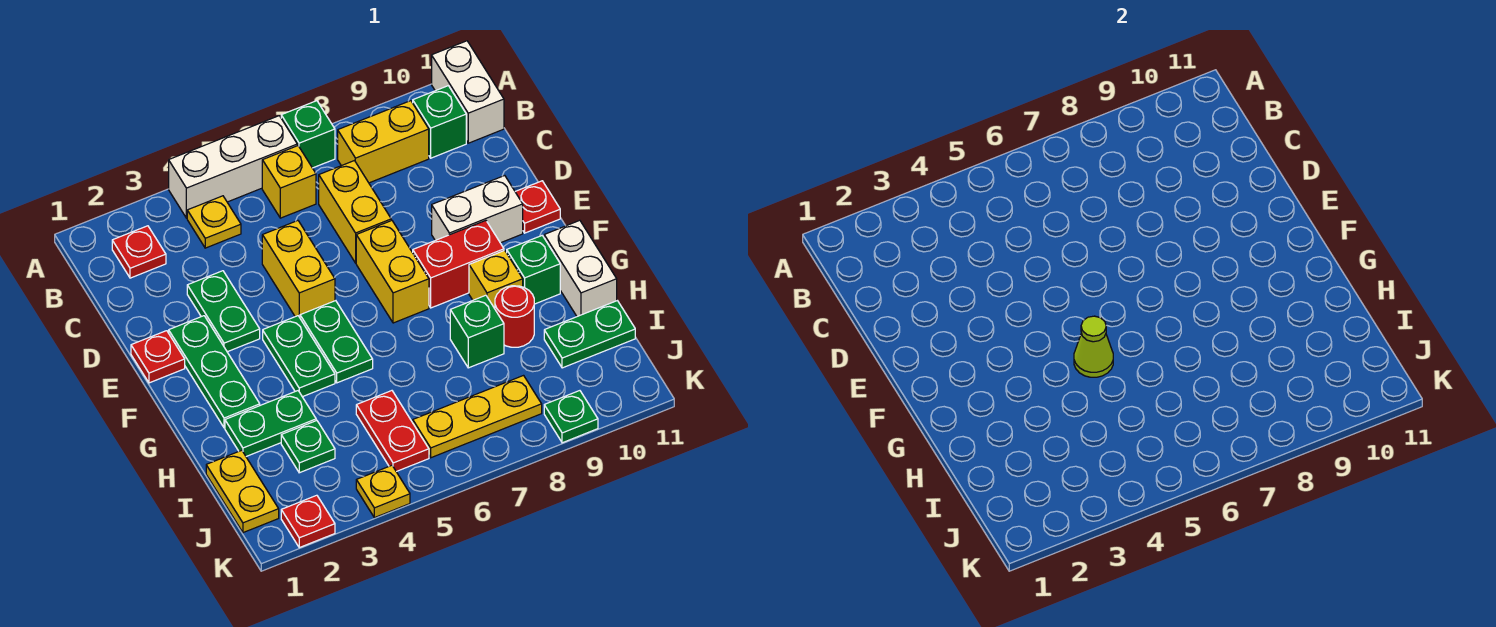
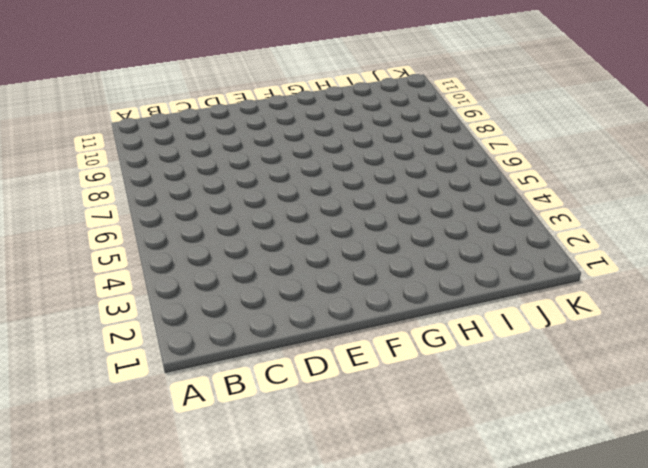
none -> white brick A4:A6 level 1
none -> green brick A7 level 1
none -> white brick A11:B11 level 1
none -> red plate B2 level 1

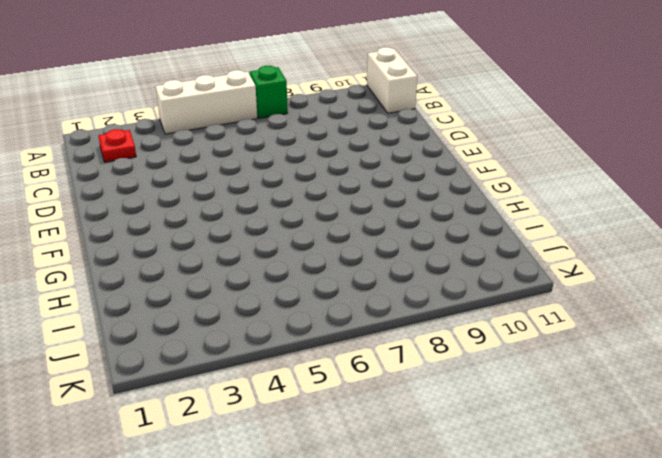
none -> yellow plate B4 level 1
none -> yellow brick B6 level 1
none -> yellow brick B8:B9 level 1
none -> green brick B10 level 1

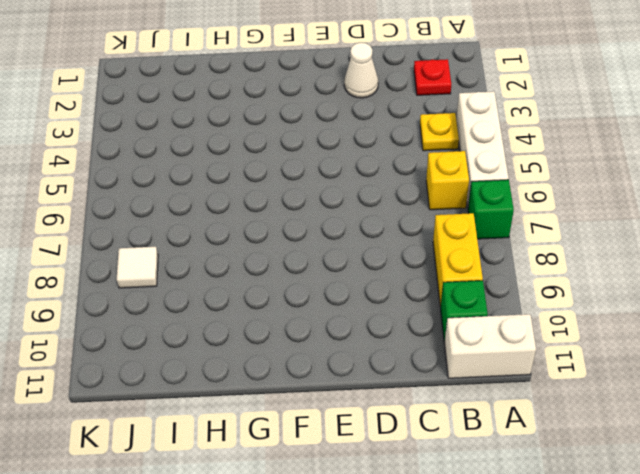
white cone D2 level 1 -> none
white tile J8 level 1 -> yellow plate J6:J8 level 1
none -> yellow brick C7:D7 level 1
none -> green plate D3:E3 level 1
none -> yellow brick D5:E5 level 1
none -> red plate E1 level 1

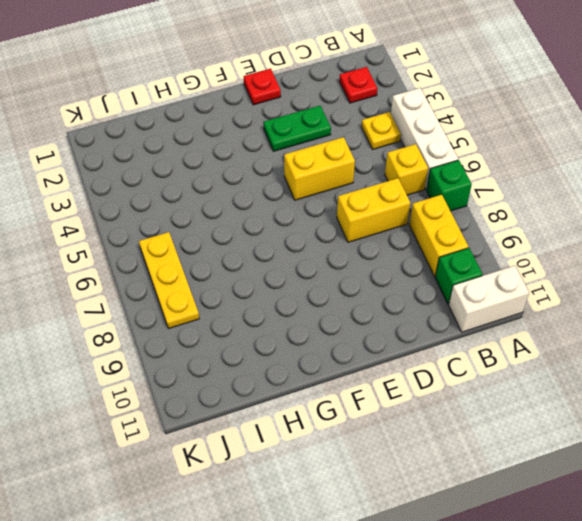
none -> green plate E2:G2 level 1
none -> yellow brick E7:F7 level 1
none -> white brick E9:E10 level 1
none -> red plate E11 level 1

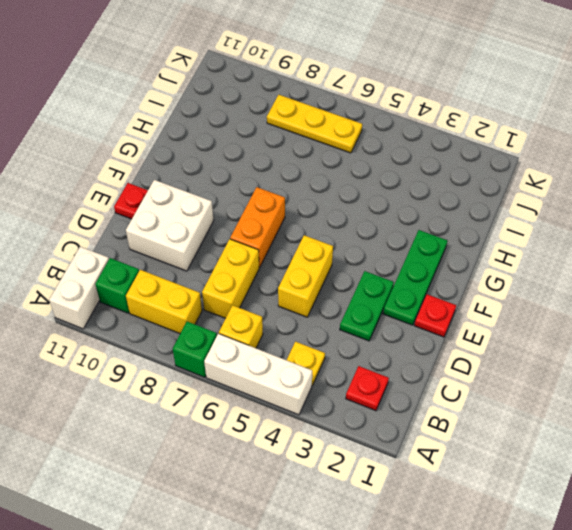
white brick D9:E10 level 1 -> white brick E9:E10 level 1
orange brick E7:F7 level 1 -> yellow brick E7:F7 level 1
none -> green plate F4:G4 level 1
none -> green plate F5:G5 level 1
none -> red brick F8:F9 level 1
none -> yellow brick G9 level 1

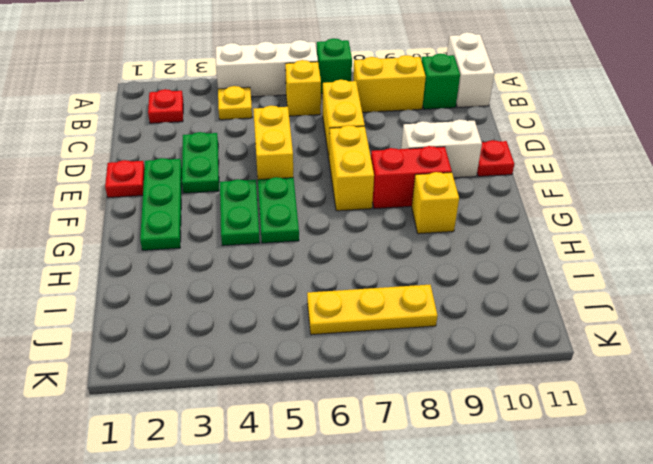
none -> green brick G10 level 1
none -> white brick G11:H11 level 1
none -> green plate H2:H3 level 1
none -> green brick H8 level 1

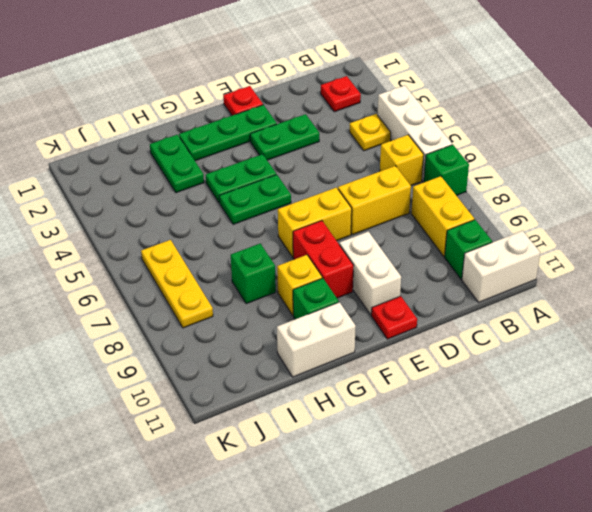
none -> yellow brick D5:E5 level 1
none -> red round brick H9 level 1
none -> yellow plate I1:J1 level 1
none -> green plate I3 level 1

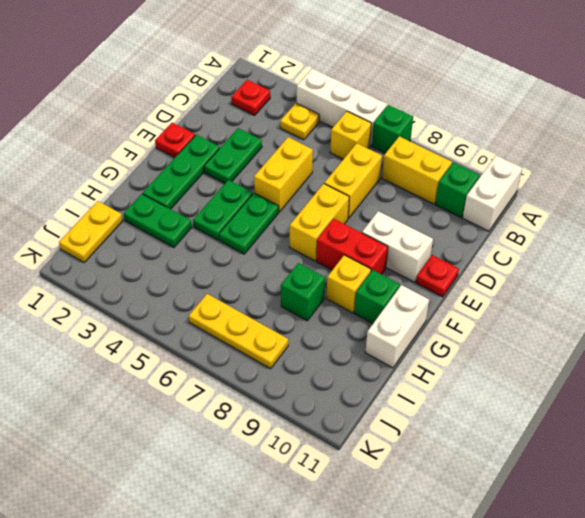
none -> red round brick H9 level 1
none -> green plate I3 level 1
none -> red plate I5:J5 level 1
none -> green plate I10:I11 level 1

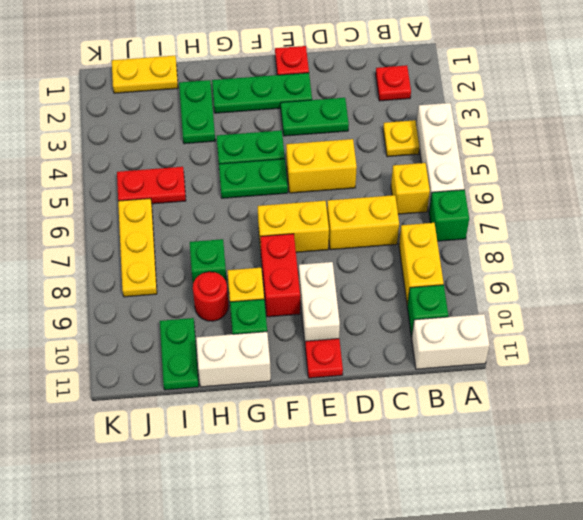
none -> green plate I3 level 1
none -> red plate K2 level 1
none -> yellow plate K4 level 1
none -> green plate K9 level 1

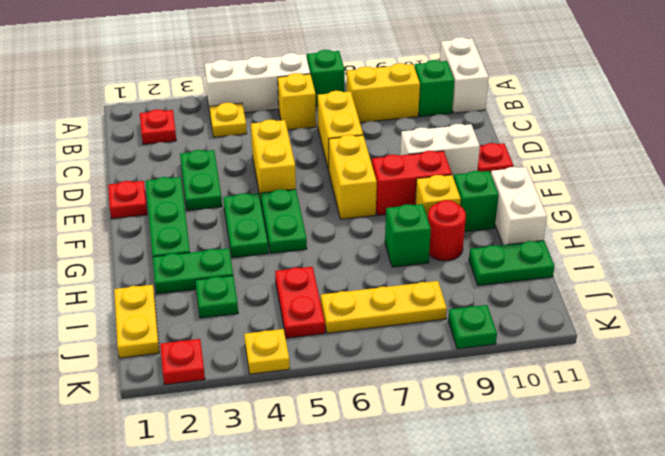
none -> lime cone G5 level 2

